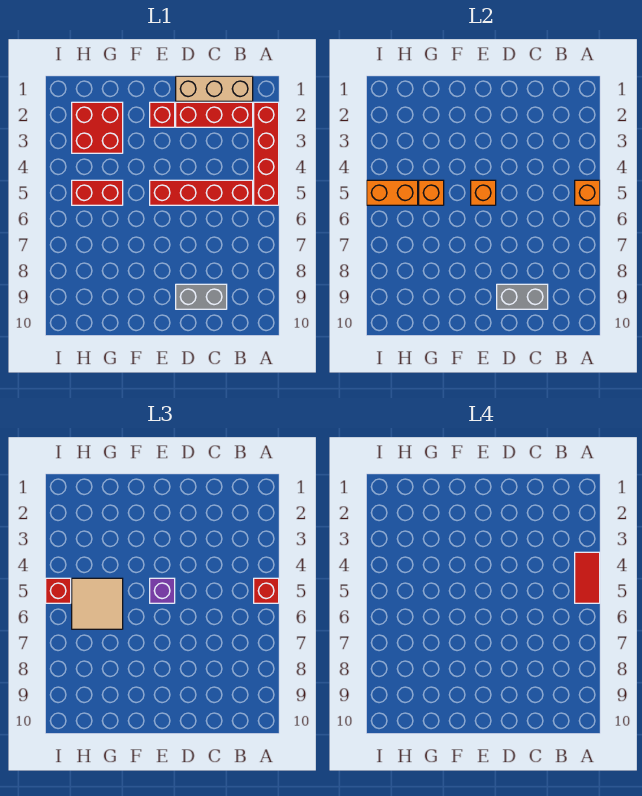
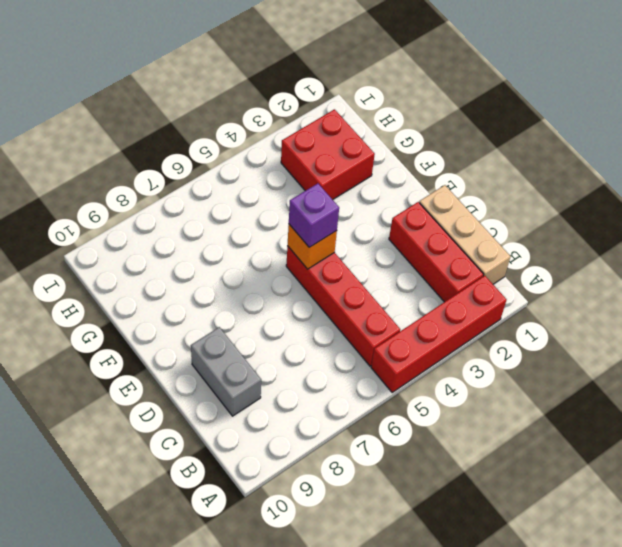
none -> red brick E2 level 1
none -> red brick G5:H5 level 1
none -> orange brick A5 level 2

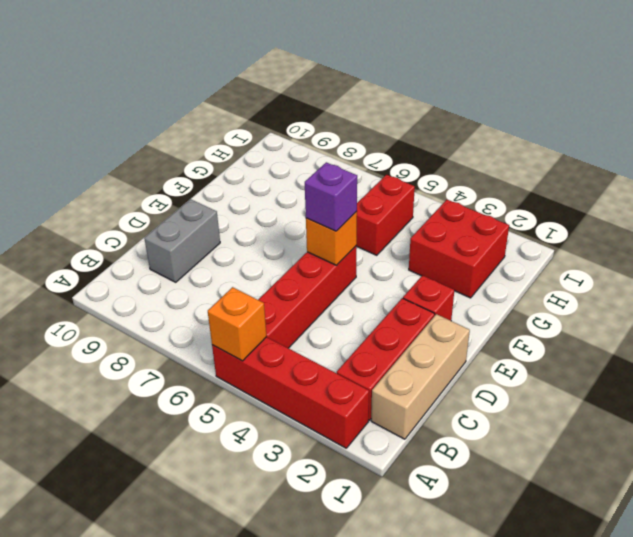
none -> grey brick C9:D9 level 2
none -> orange brick G5 level 2
none -> orange brick H5:I5 level 2

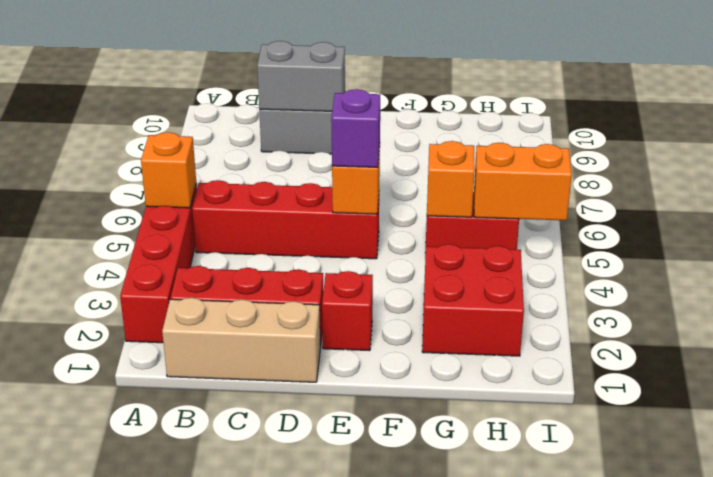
none -> red brick A5 level 3
none -> tan tile G5:H6 level 3
none -> red brick I5 level 3

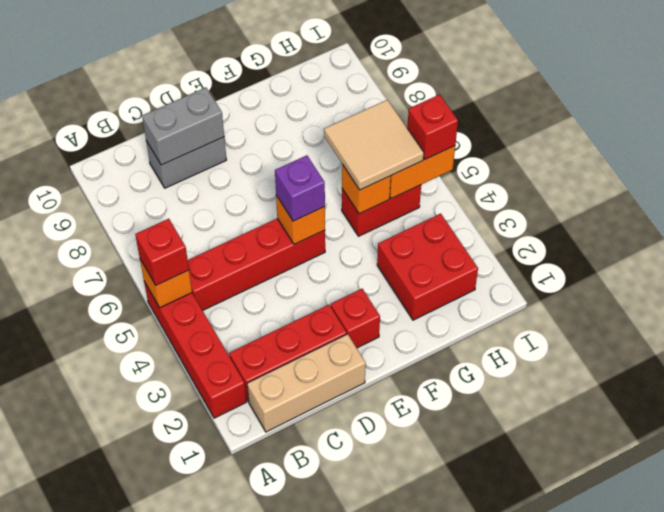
none -> red tile A4:A5 level 4

